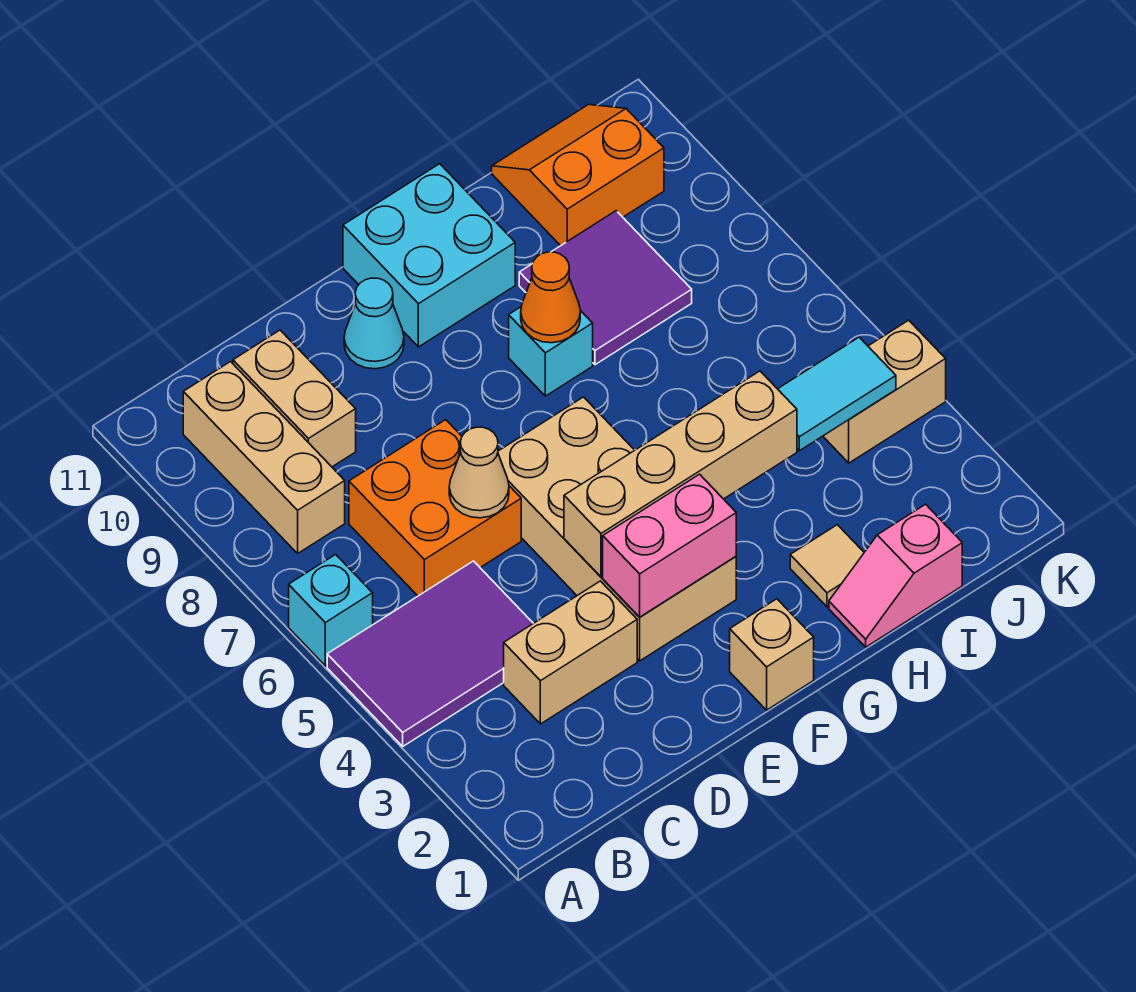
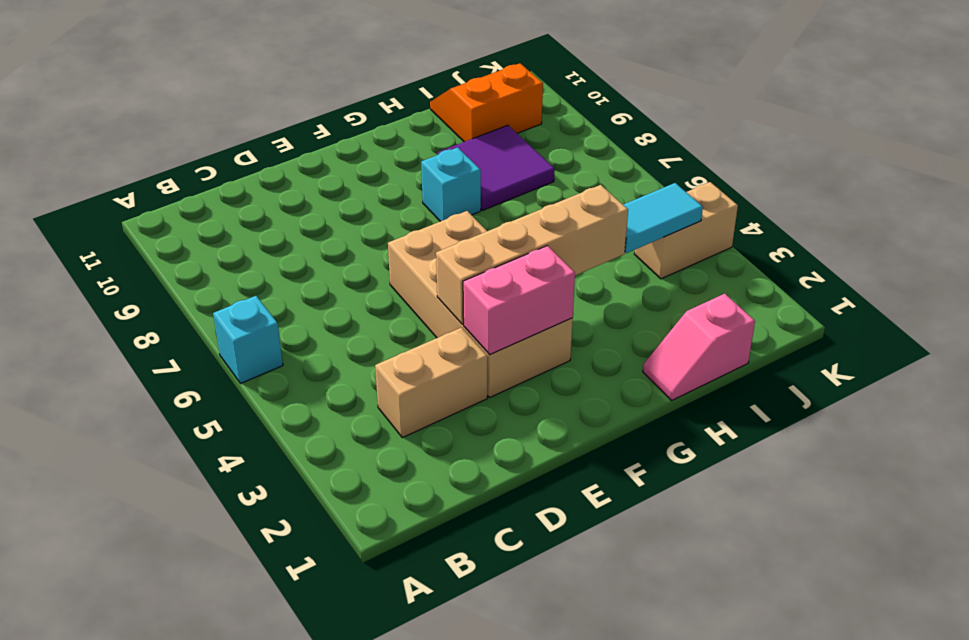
none -> purple tile A4:C5 level 1
none -> tan brick B8:B10 level 1
none -> orange brick C6:D7 level 1

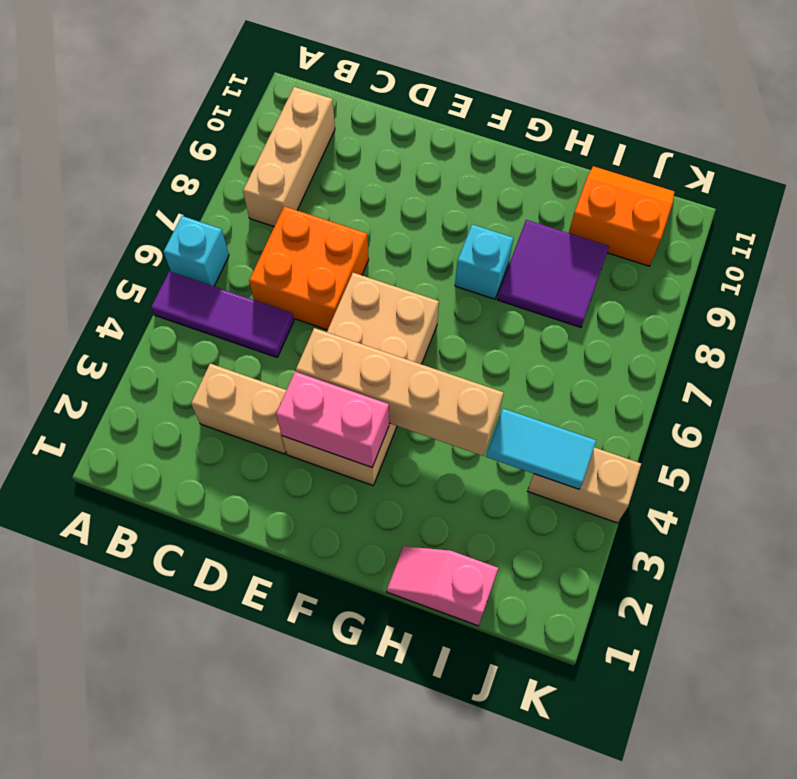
purple tile A5:C5 level 1 -> purple tile A4:C5 level 1
none -> tan brick C9:C10 level 1
none -> cyan cone E10 level 1
none -> tan brick F1 level 1

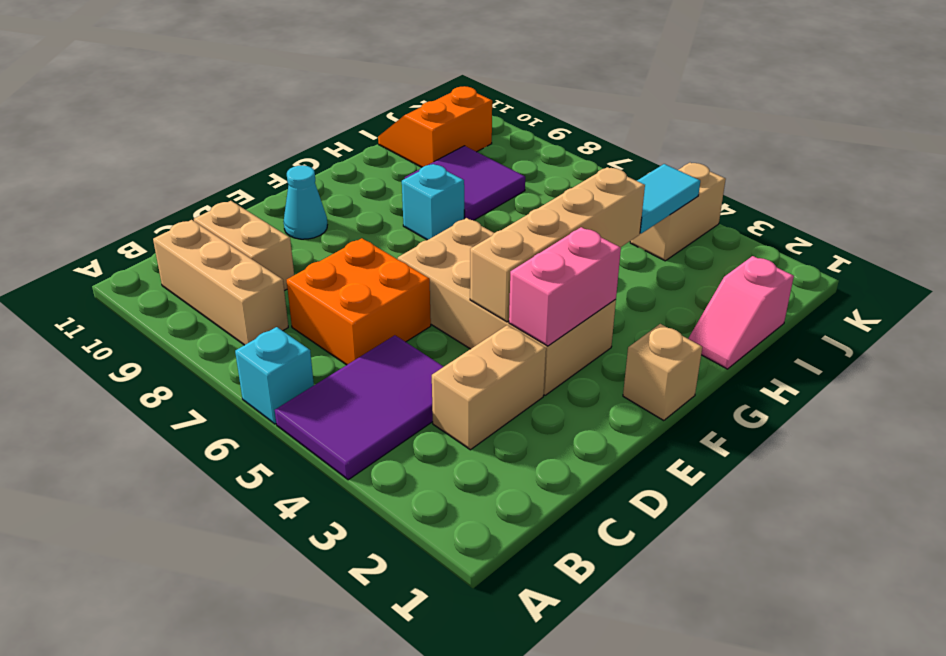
none -> cyan brick F10:G11 level 1
none -> tan tile H2 level 1
none -> tan cone D6 level 2

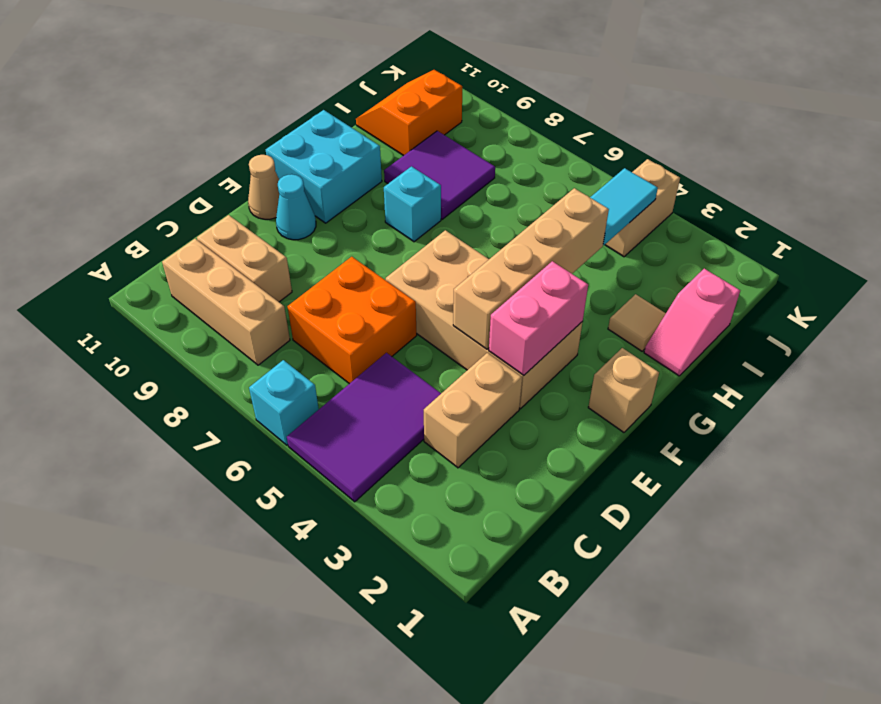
tan cone E11 level 1 -> tan cone D6 level 2
none -> orange cone G8 level 2

